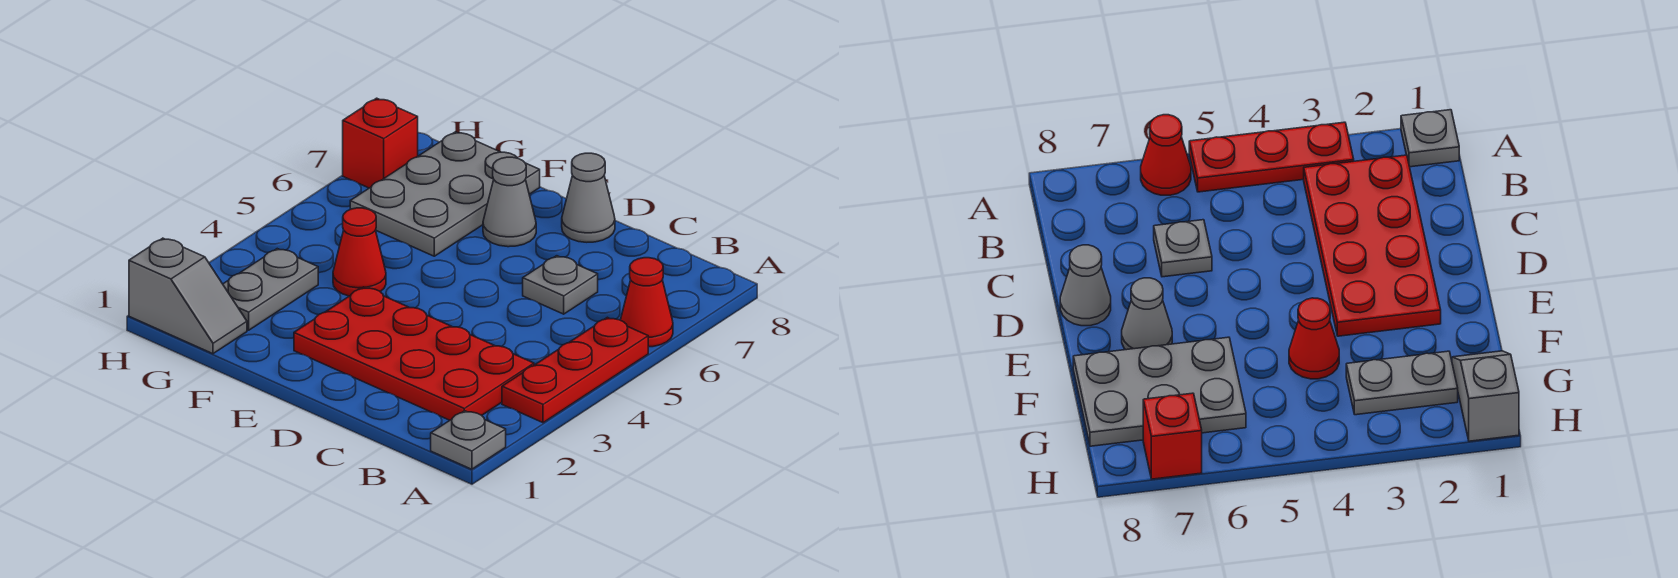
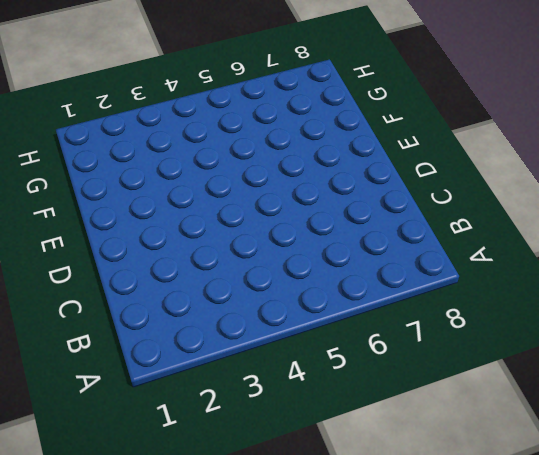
none -> grey plate A1 level 1
none -> red plate A3:A5 level 1
none -> red cone A6 level 1

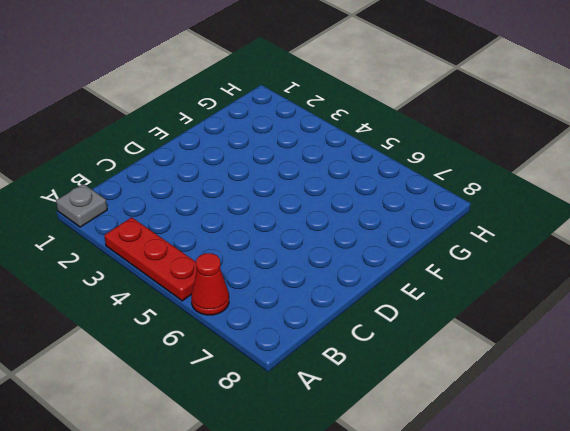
none -> red plate B2:E3 level 1
none -> grey plate C6 level 1
none -> grey cone D8 level 1

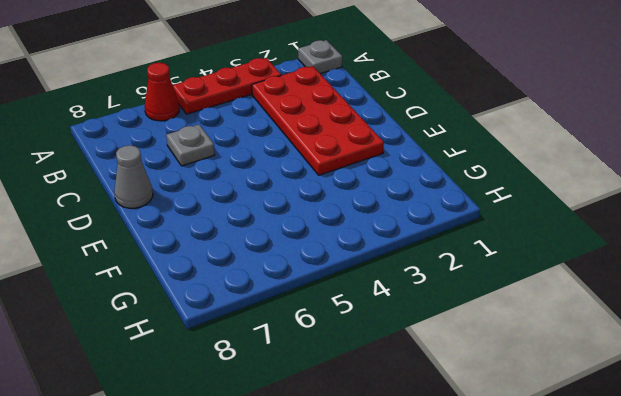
none -> grey cone E7 level 1
none -> red cone F4 level 1
none -> grey plate F6:G8 level 1

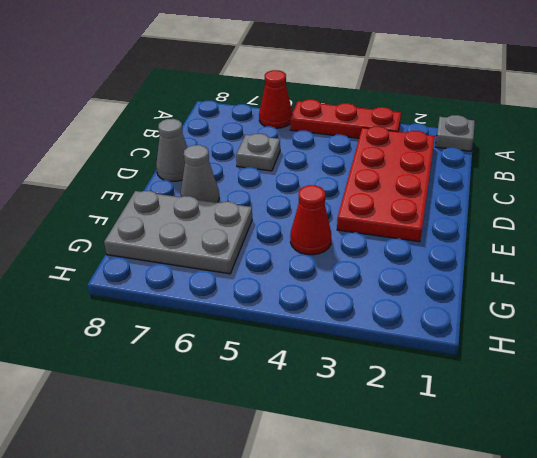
none -> grey slope G1:H1 level 1 top H
none -> grey plate G2:G3 level 1
none -> red brick H7 level 1

